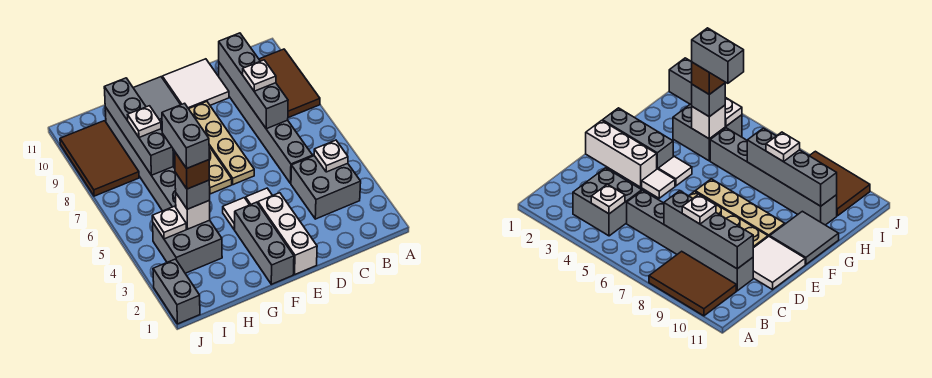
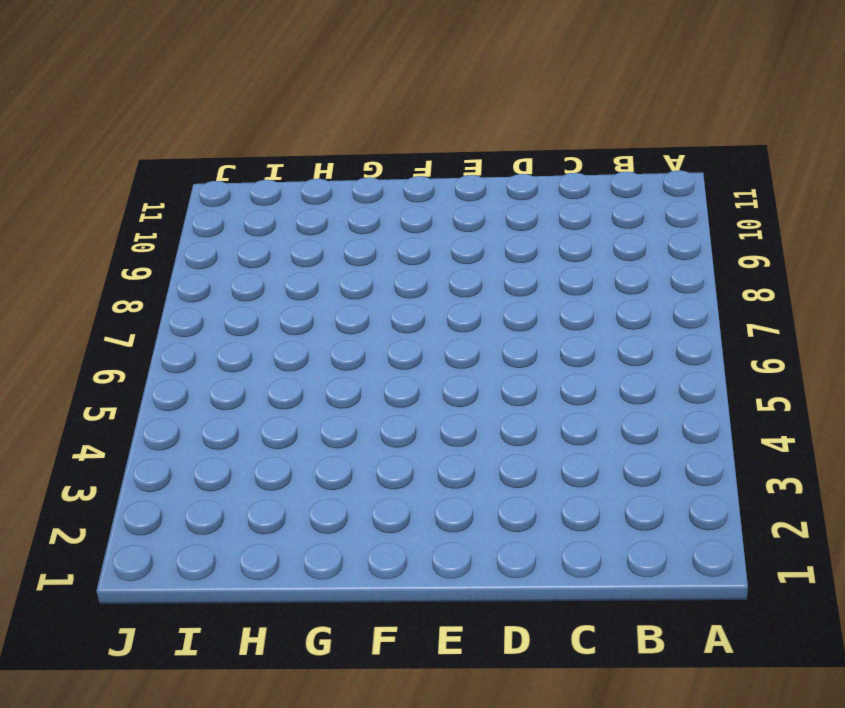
none -> brown tile A8:B10 level 1
none -> grey brick B3:C4 level 1
none -> grey brick C5:C10 level 1

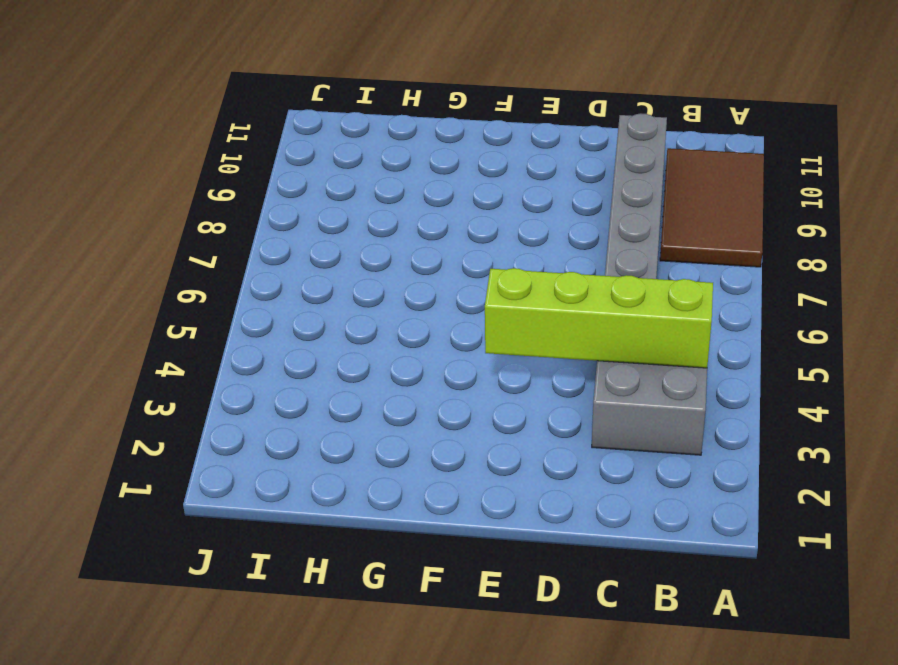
lime brick B4:E4 level 2 -> white plate B4 level 2
none -> white tile D10:E11 level 1
none -> white brick E1:E3 level 1
none -> white tile E4 level 1

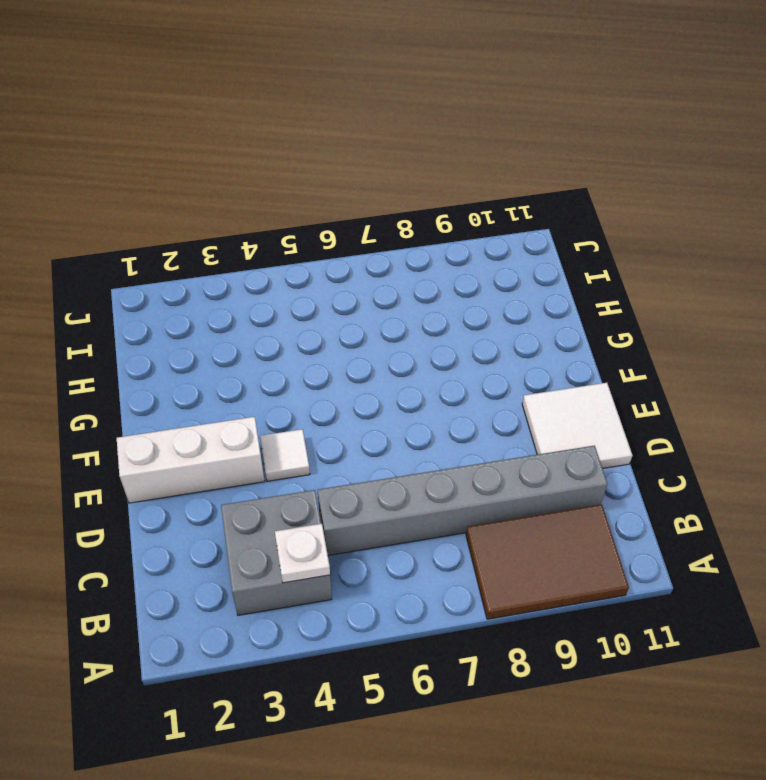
none -> tan plate E6:E9 level 1
none -> grey brick F1:F3 level 1
none -> white tile F4 level 1

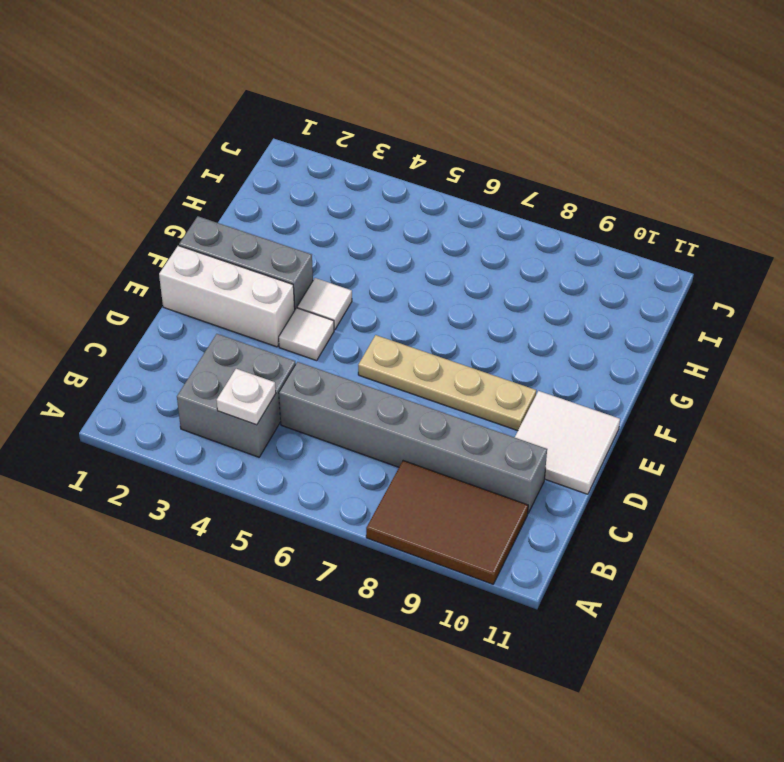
none -> tan plate F6:F9 level 1
none -> grey tile F10:G11 level 1
none -> grey brick H3:I4 level 1

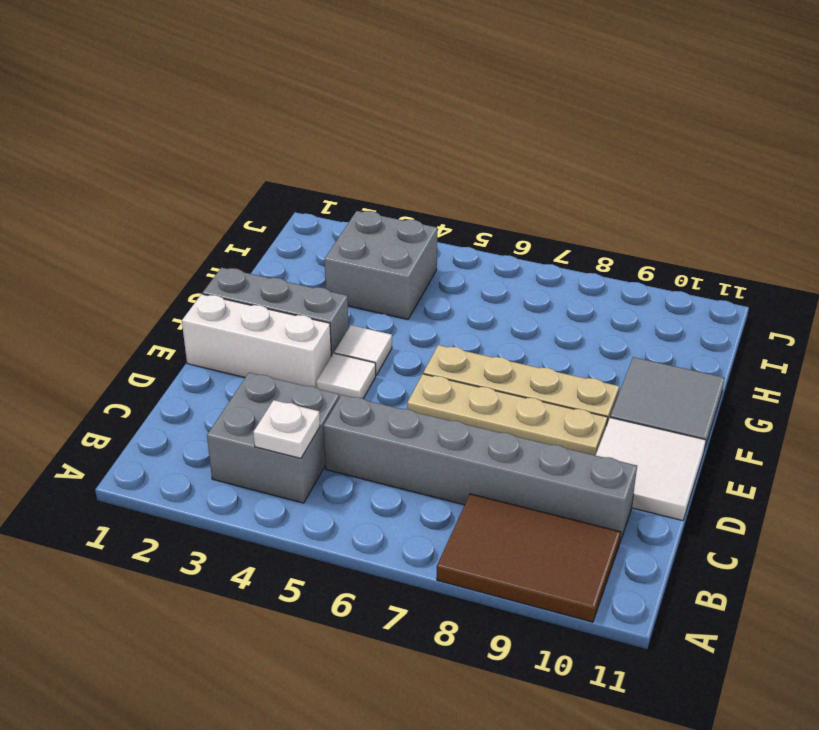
none -> grey brick H5:H10 level 1
none -> brown tile I8:J10 level 1
none -> grey brick J1:J2 level 1

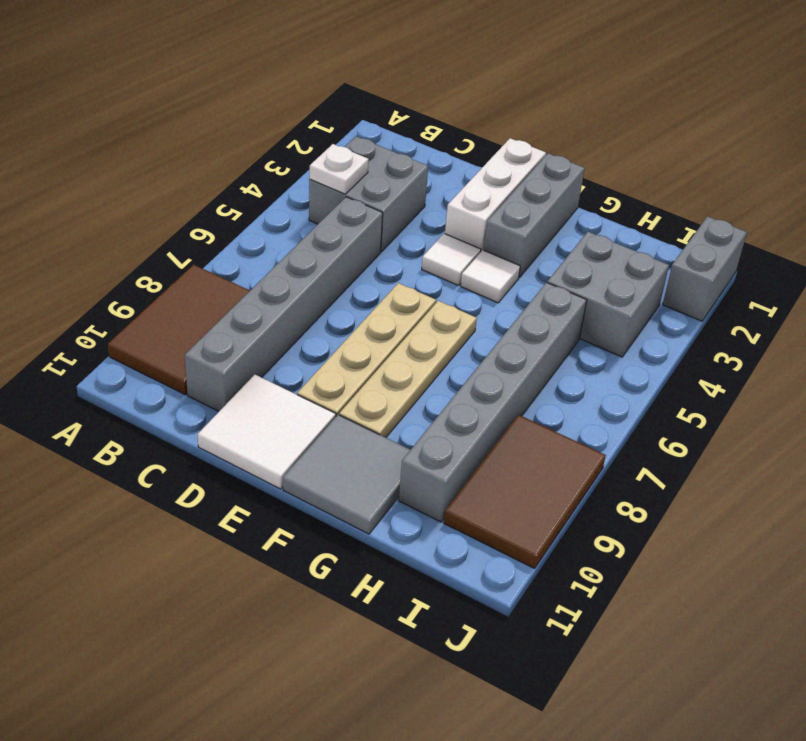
none -> grey brick C7:C10 level 2
none -> white brick H4 level 2
none -> grey brick H7:H10 level 2

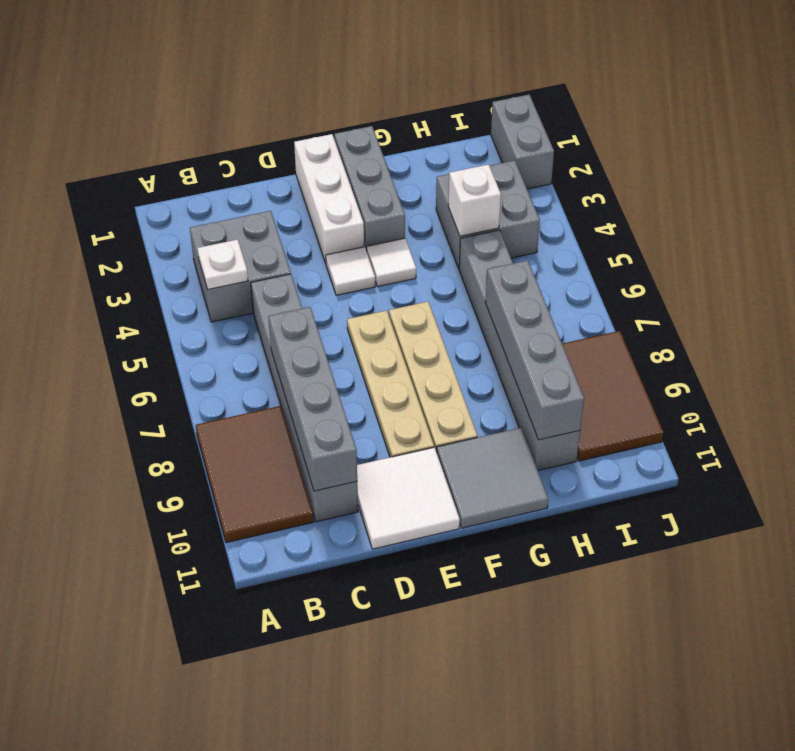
none -> white plate I4 level 2
none -> white plate C8 level 3
none -> grey brick H4 level 3

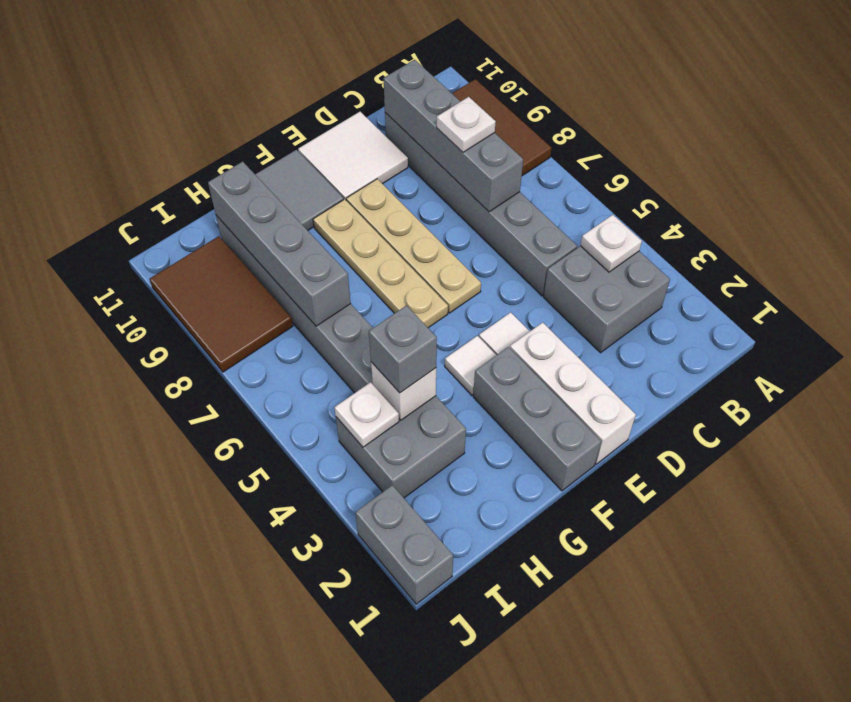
none -> white plate H8 level 3
none -> brown brick H4 level 4
none -> grey brick H4:H5 level 5

